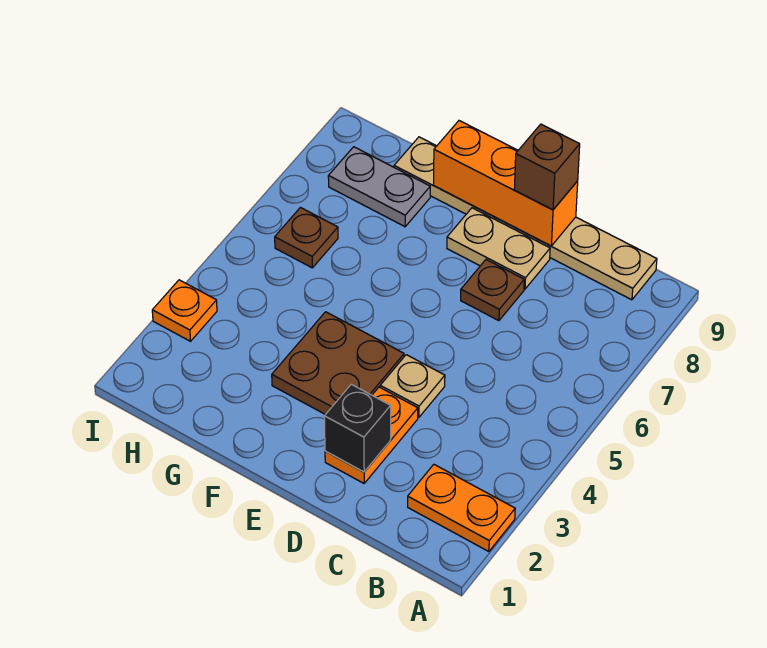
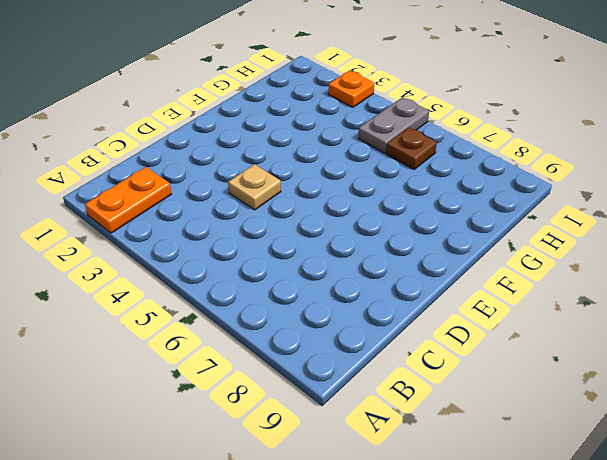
grey plate H5:I5 level 1 -> grey plate G8:H8 level 1
none -> tan plate B9:G9 level 1
none -> orange plate D2:D3 level 1
none -> brown plate D7 level 1

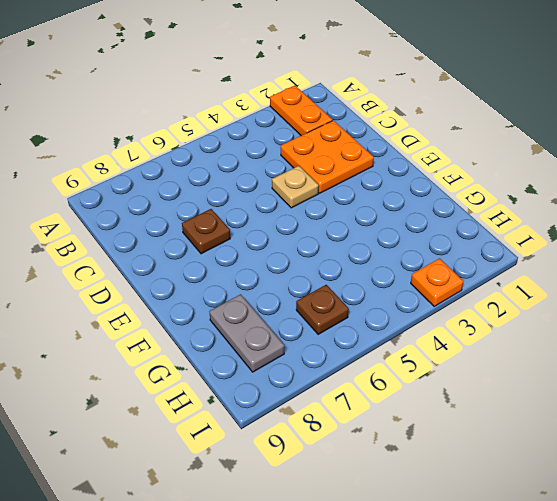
orange plate C2:D3 level 1 -> orange plate D2:D3 level 1
none -> tan plate B9:G9 level 1
none -> tan plate D8:E8 level 1
none -> brown plate E3:F4 level 1

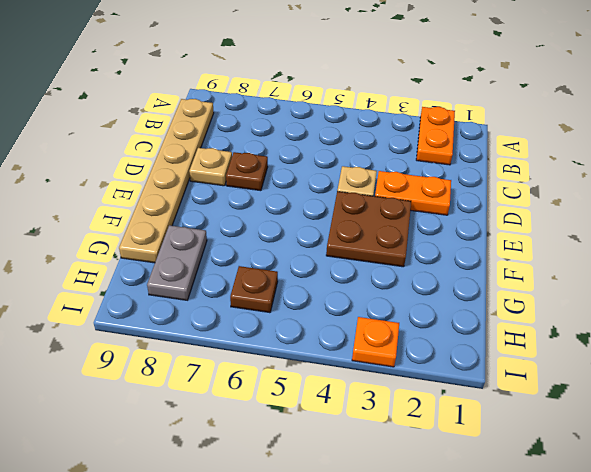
tan plate D8 level 1 -> tan plate D8:E8 level 1
none -> black brick D2 level 2
none -> orange brick D9:F9 level 2
none -> brown brick D9 level 3

